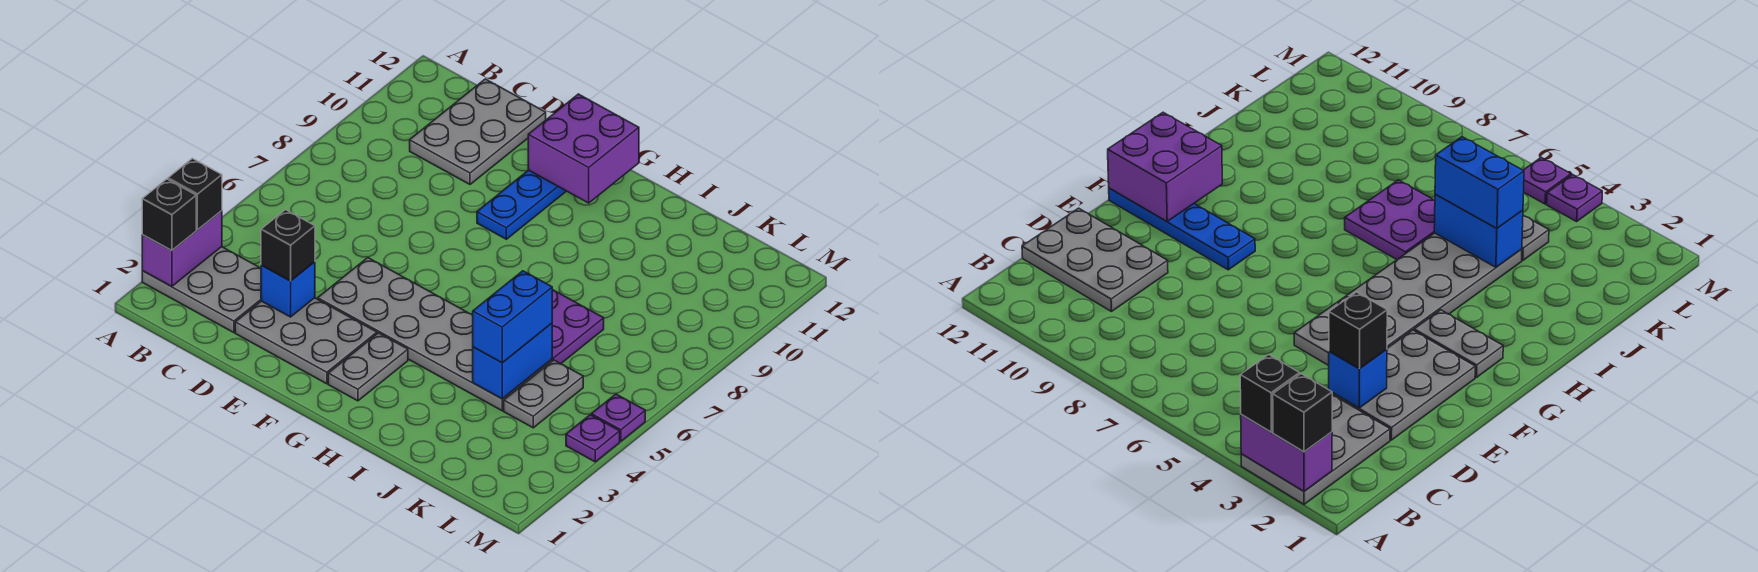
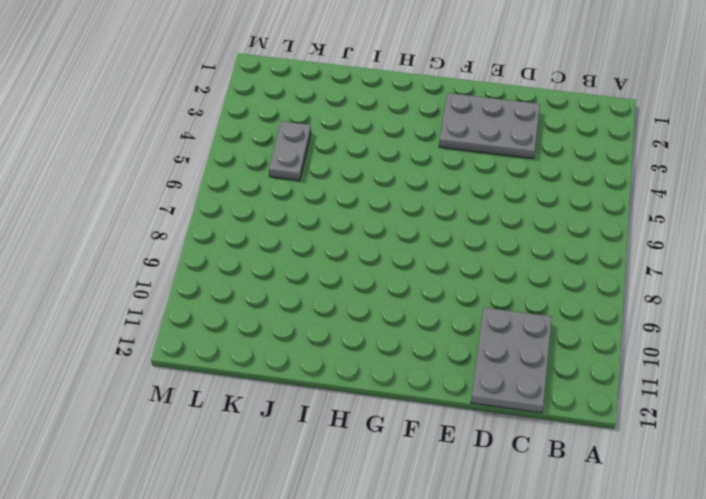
none -> grey plate A2:C3 level 1
none -> grey plate E4:J5 level 1
none -> blue plate F9:F12 level 1

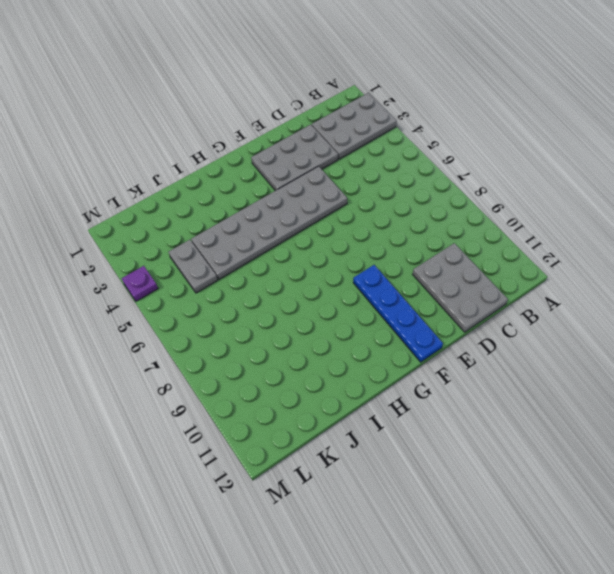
none -> grey plate G2:G3 level 1
none -> purple plate I6:J7 level 1
none -> purple plate M5 level 1

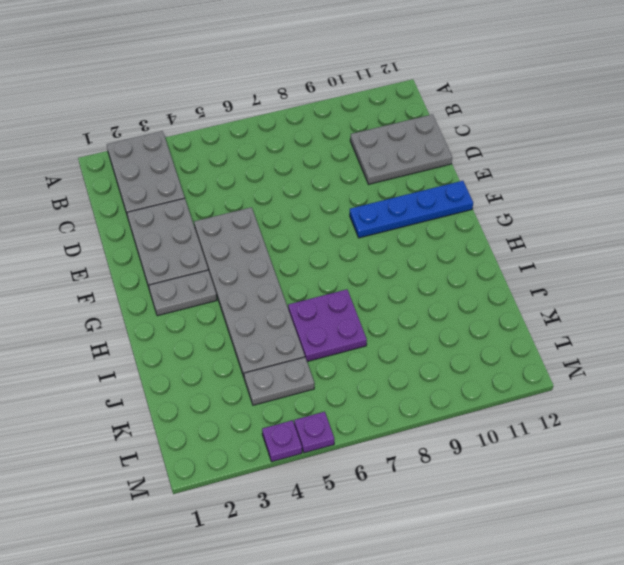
none -> purple brick A2:A3 level 2
none -> blue brick D3 level 2
none -> purple brick F11:G12 level 2

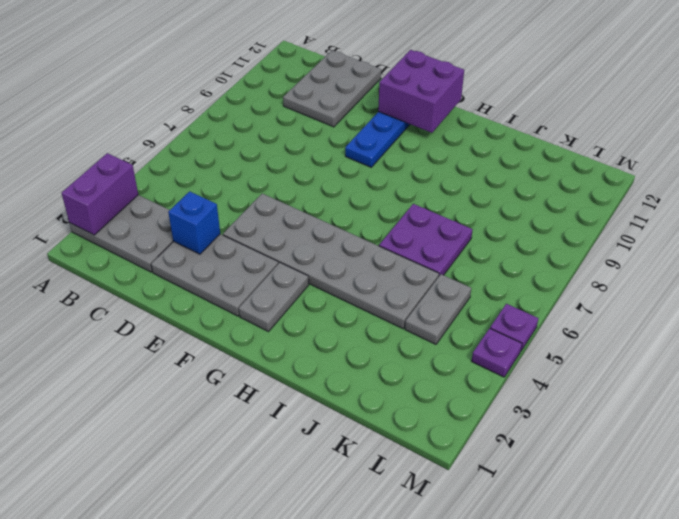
none -> blue brick J4:J5 level 2
none -> black brick A2 level 3
none -> black brick A3 level 3

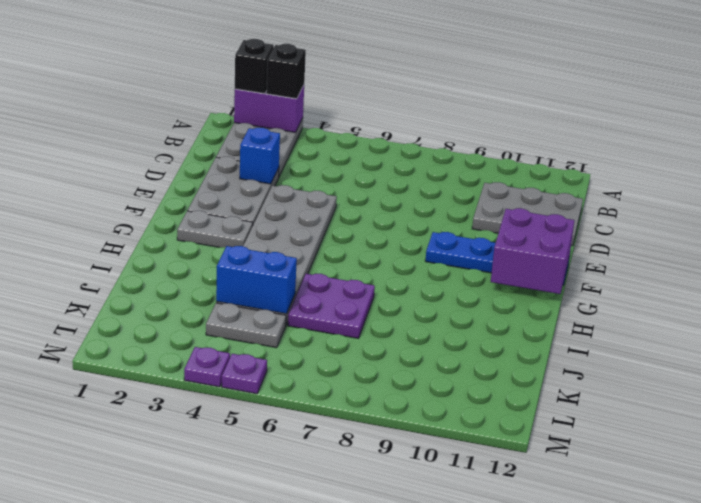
none -> black brick D3 level 3
none -> blue brick J4:J5 level 3

